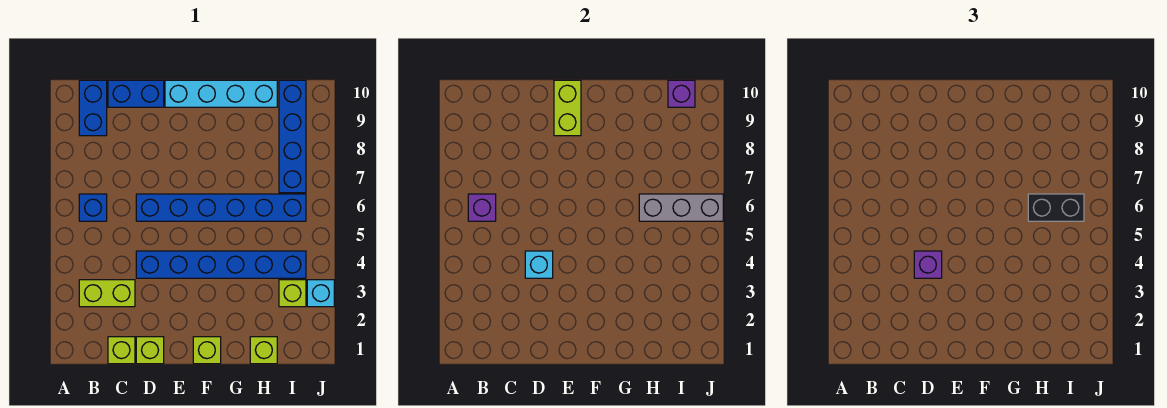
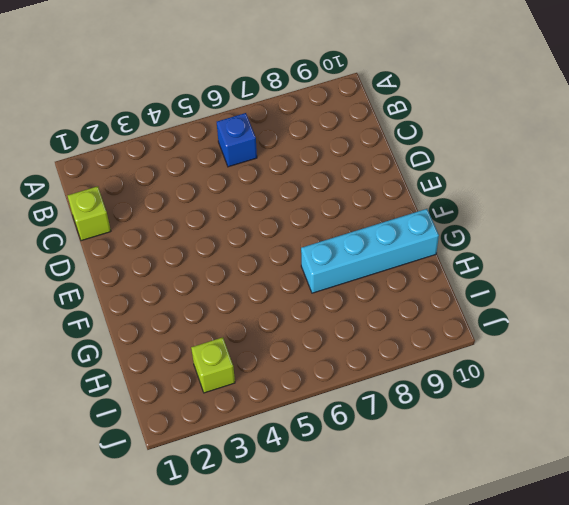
cyan brick G7:G10 level 1 -> cyan brick E10:H10 level 1
none -> lime brick B3:C3 level 1
none -> blue brick B9:B10 level 1
none -> blue brick C10:D10 level 1

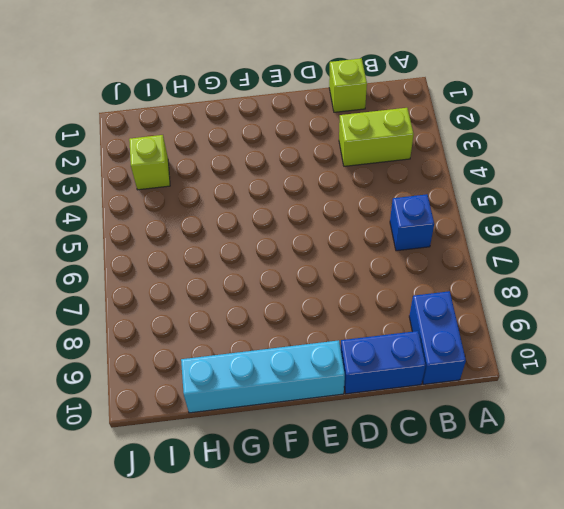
none -> lime brick D1 level 1
none -> blue brick D4:I4 level 1
none -> blue brick D6:I6 level 1

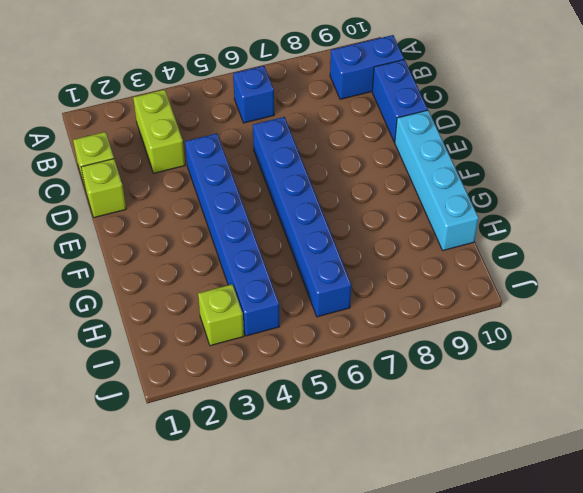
none -> lime brick F1 level 1
none -> lime brick H1 level 1
none -> blue brick I7:I10 level 1

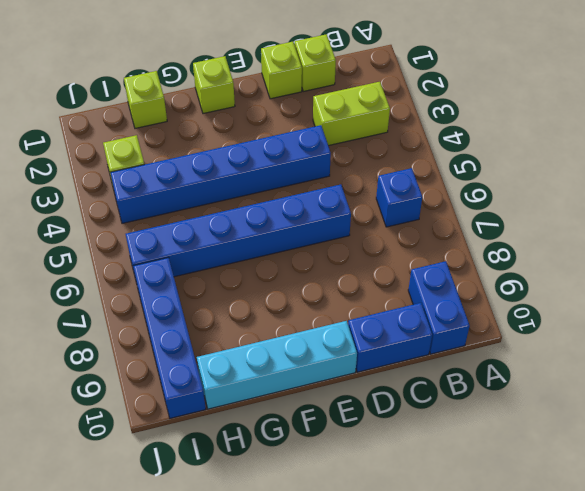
none -> cyan brick J3 level 1
none -> purple brick B6 level 2
none -> cyan brick D4 level 2

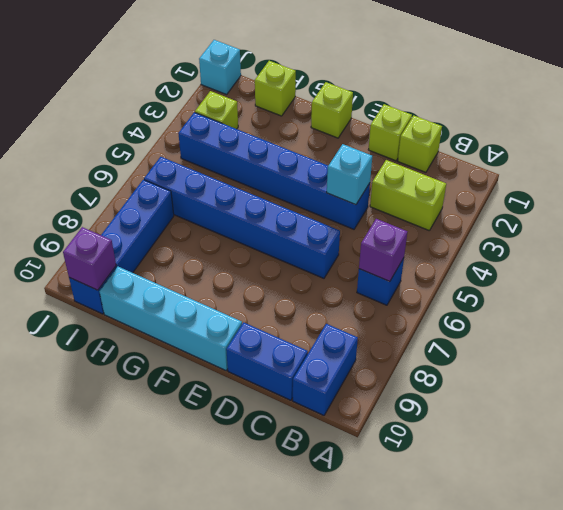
cyan brick J1 level 1 -> cyan brick J3 level 1
none -> lime brick E9:E10 level 2
none -> grey brick H6:J6 level 2
none -> purple brick D4 level 3

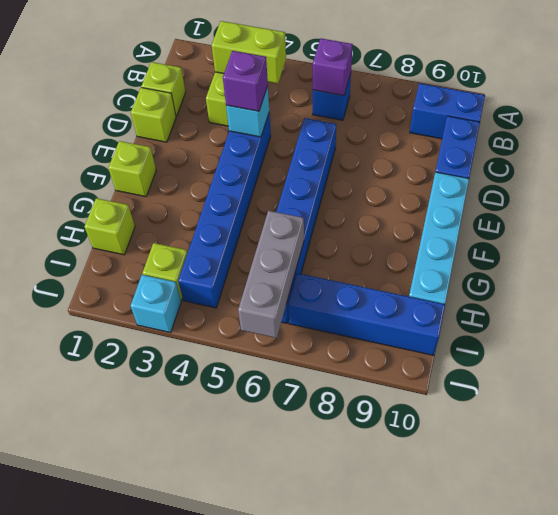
lime brick B3:B4 level 2 -> lime brick E9:E10 level 2
none -> purple brick I10 level 2
none -> black brick H6:I6 level 3

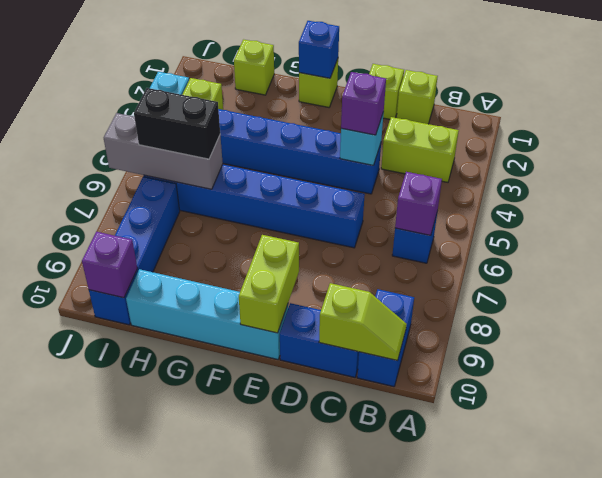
lime slope B10:C10 level 2 top C -> none
blue brick F1 level 2 -> none

